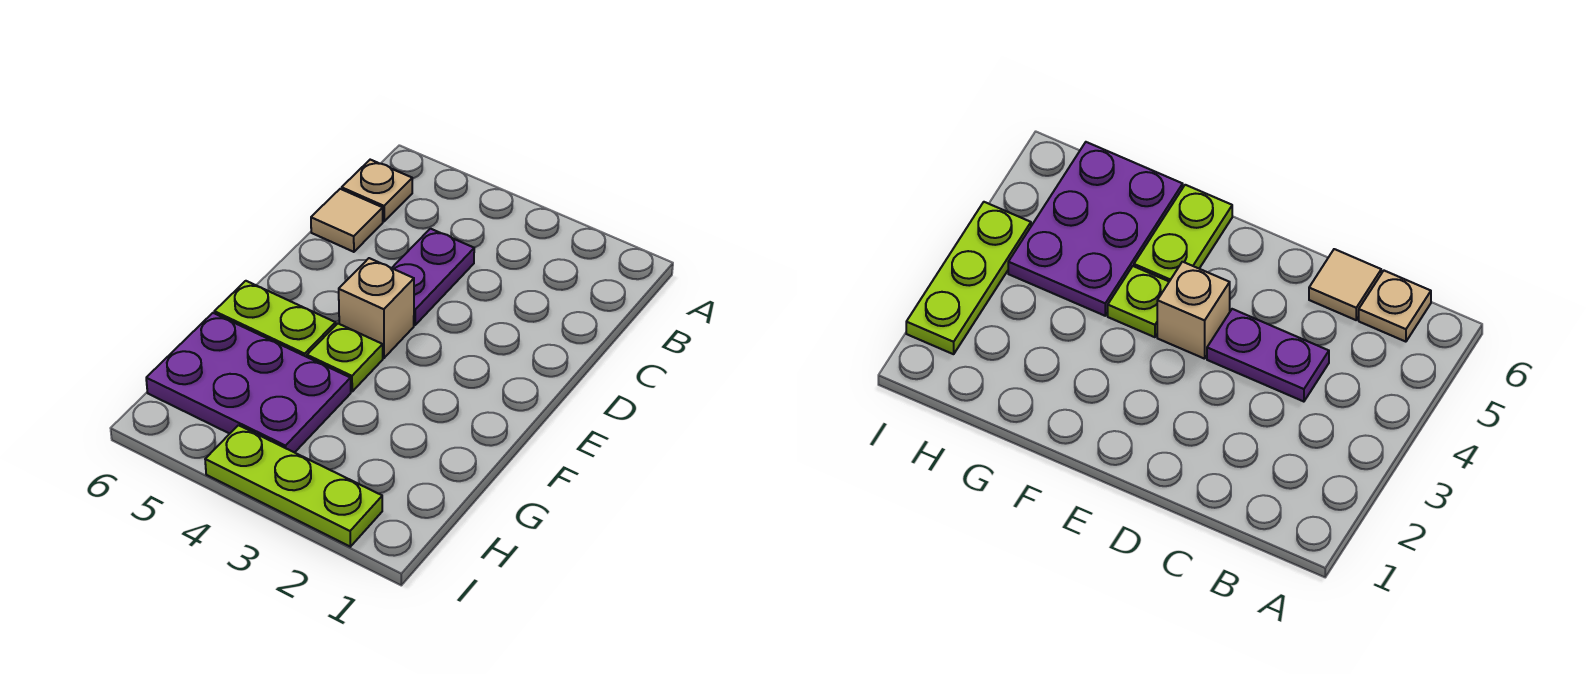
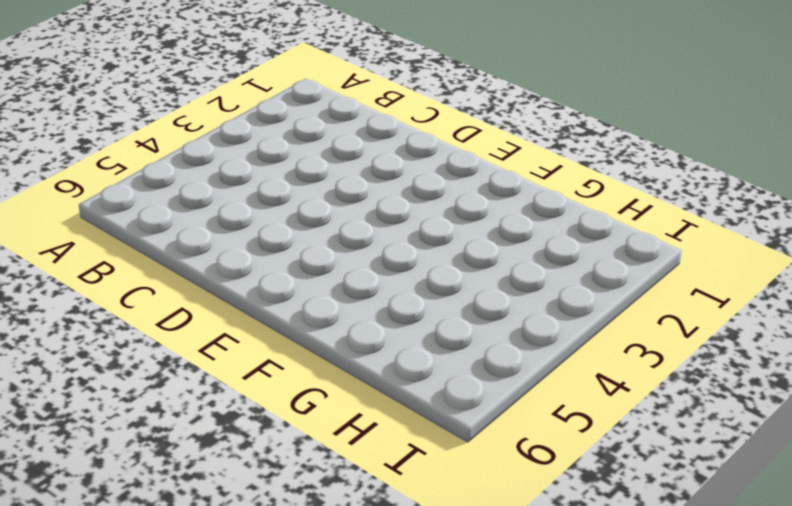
none -> tan plate B6 level 1
none -> purple plate C4:D4 level 1

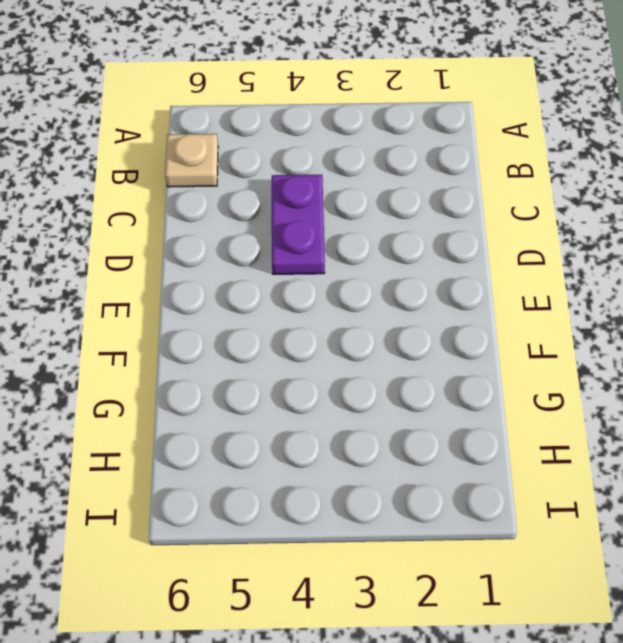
none -> tan tile C6 level 1
none -> tan brick E4 level 1

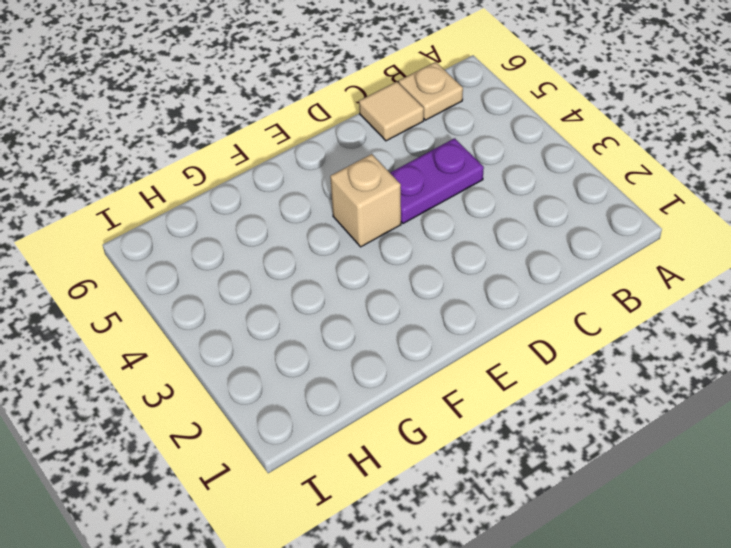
none -> lime plate F4 level 1
none -> lime plate F5:F6 level 1

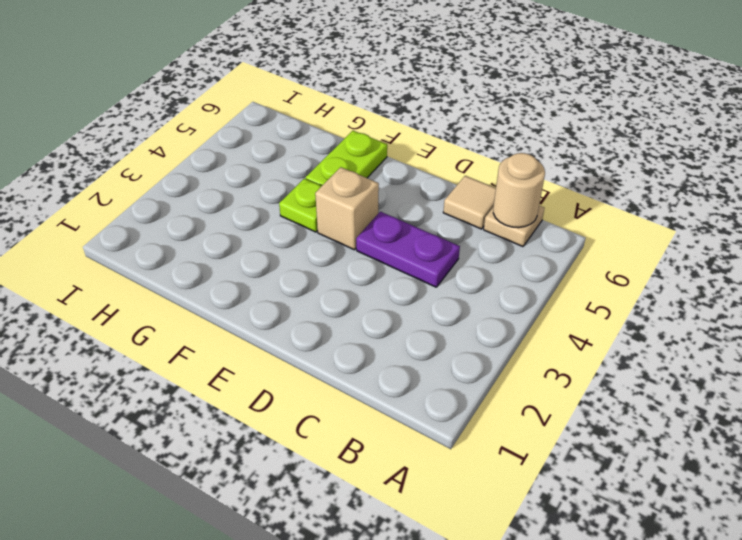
tan round brick B6 level 2 -> none
none -> purple plate G4:H6 level 1
none -> lime plate I2:I4 level 1

